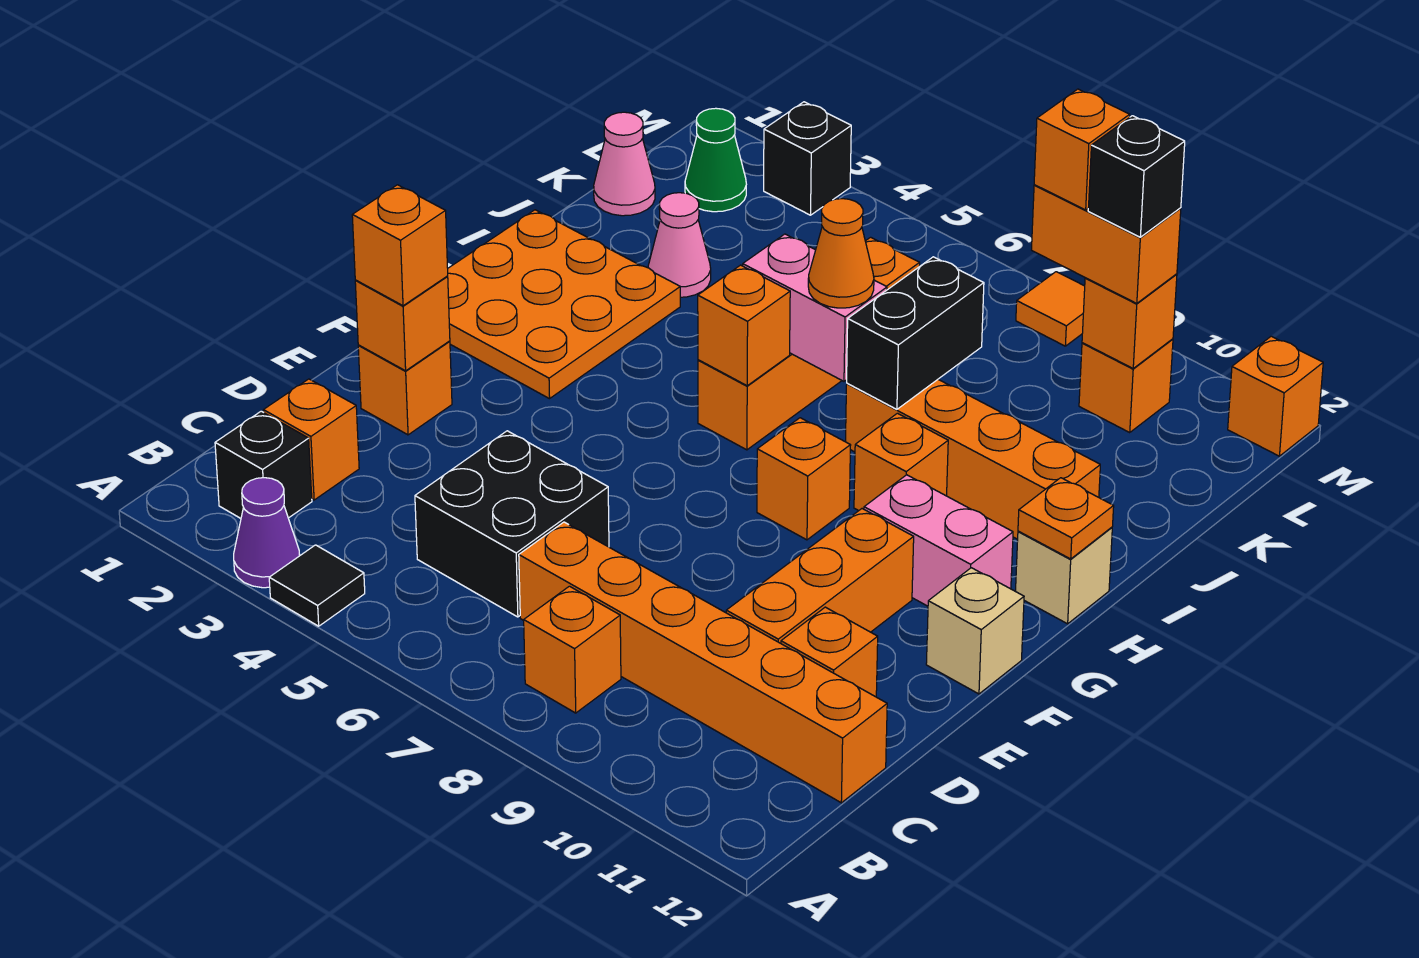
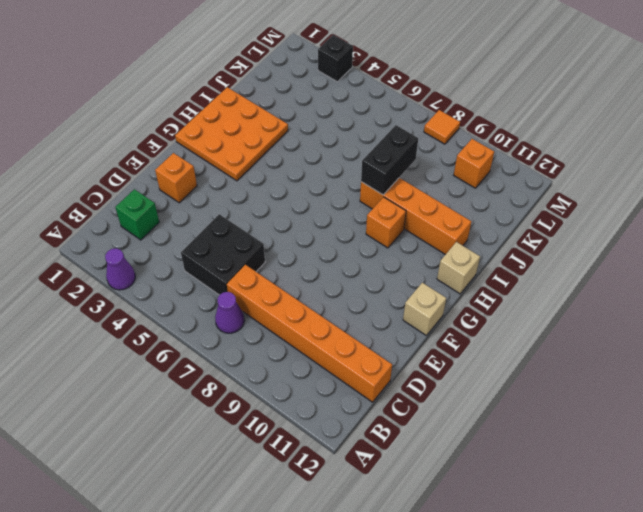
purple cone B7 level 1 -> none
green brick C2 level 1 -> orange brick C2 level 1
none -> black tile A4 level 1
none -> black brick B2 level 1
none -> orange brick B8 level 1
none -> orange brick D10:F10 level 1

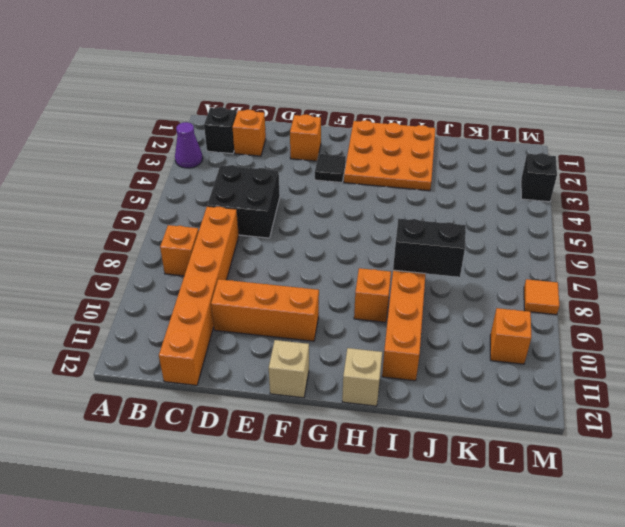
black tile F3 level 1 -> black tile A4 level 1
none -> orange brick D11 level 1
none -> orange brick G8 level 1
none -> pink brick G10:G11 level 1
none -> orange brick H6:K6 level 1

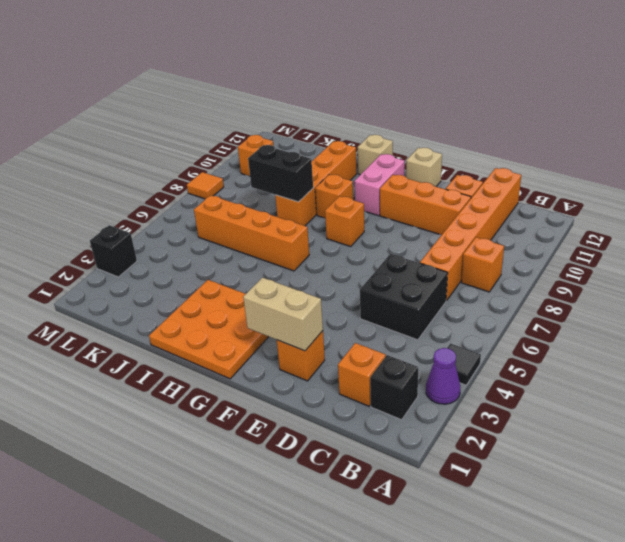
tan brick E2:F2 level 2 -> orange brick E2 level 2
none -> pink cone J3 level 1
none -> pink cone K1 level 1
none -> green cone L2 level 1
none -> orange brick M12 level 1

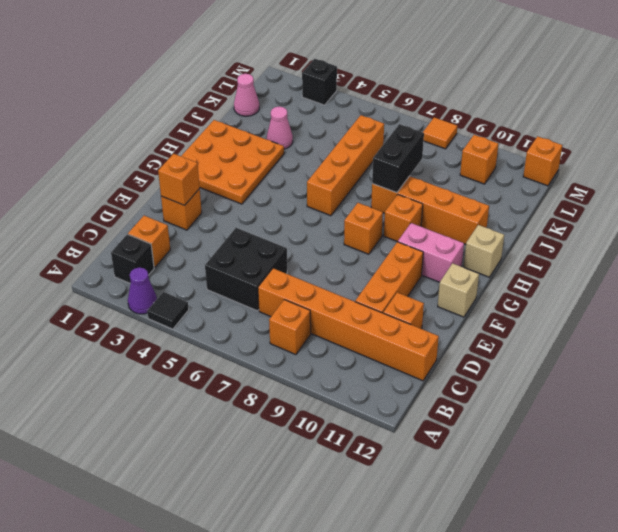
none -> green cone L2 level 1
none -> orange brick H6 level 2
none -> orange plate H12 level 2
none -> pink brick I6:I7 level 2

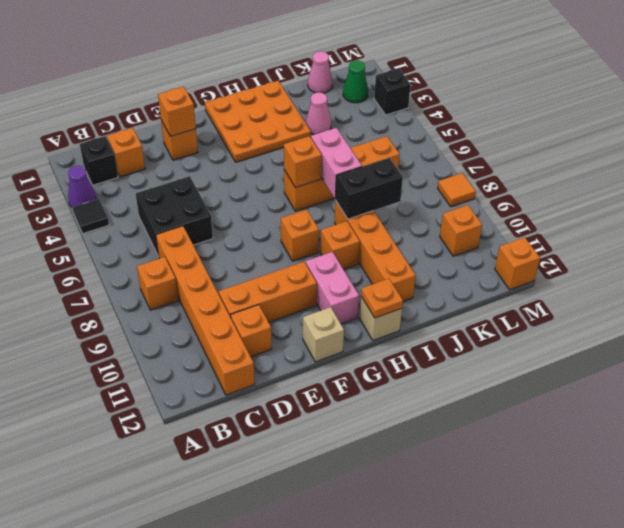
none -> orange brick L10 level 2
none -> orange brick E2 level 3
none -> orange cone I7 level 3
none -> orange brick L9:L10 level 3

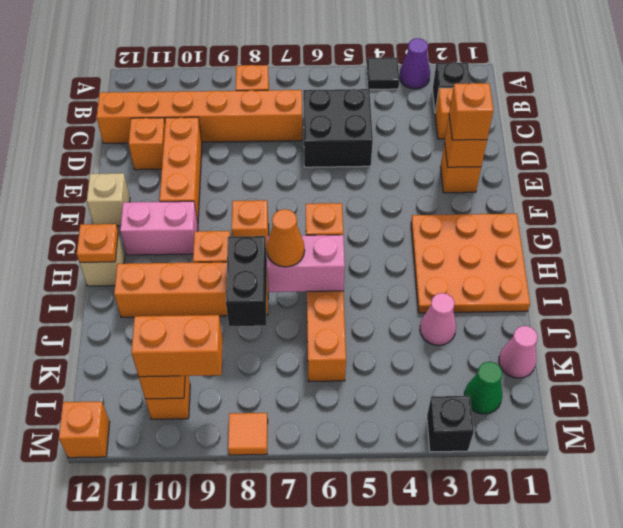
none -> orange brick L9 level 4
none -> black brick L10 level 4

